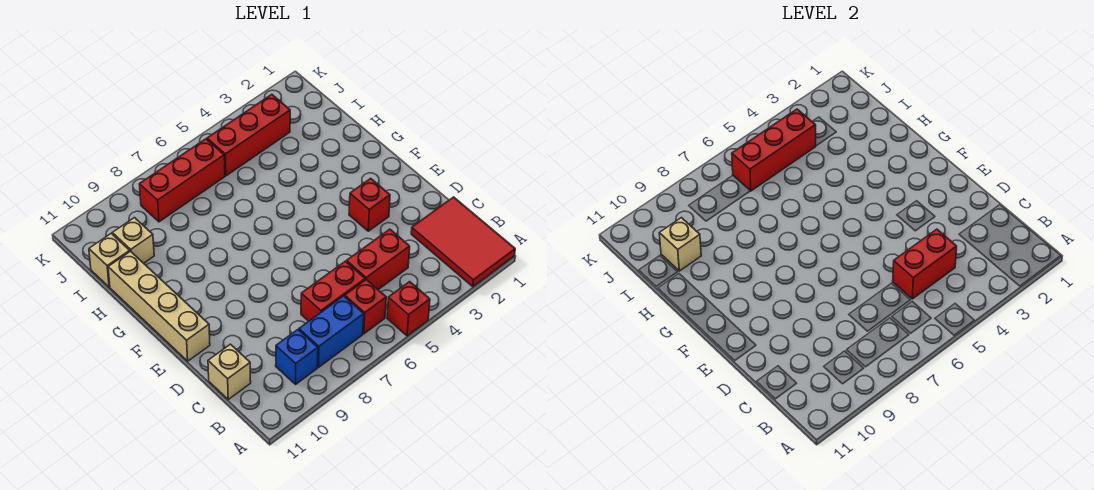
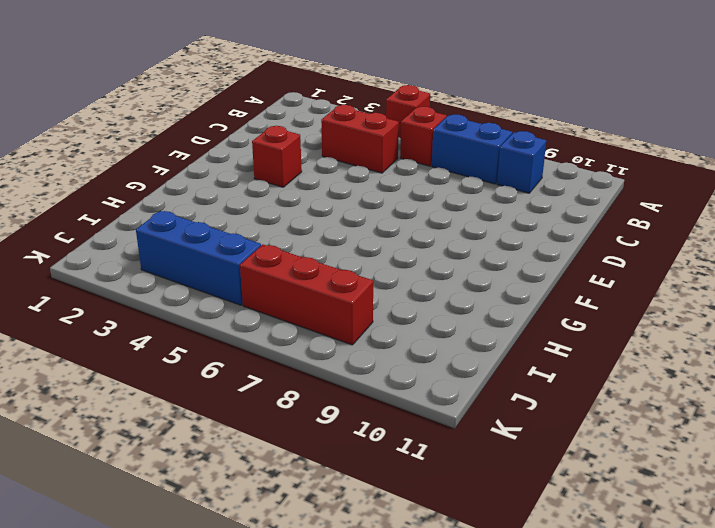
blue brick J3:J5 level 1 -> red brick J3:J5 level 1
none -> red tile A1:C2 level 1
none -> red brick C6:C7 level 1
none -> tan brick C11 level 1

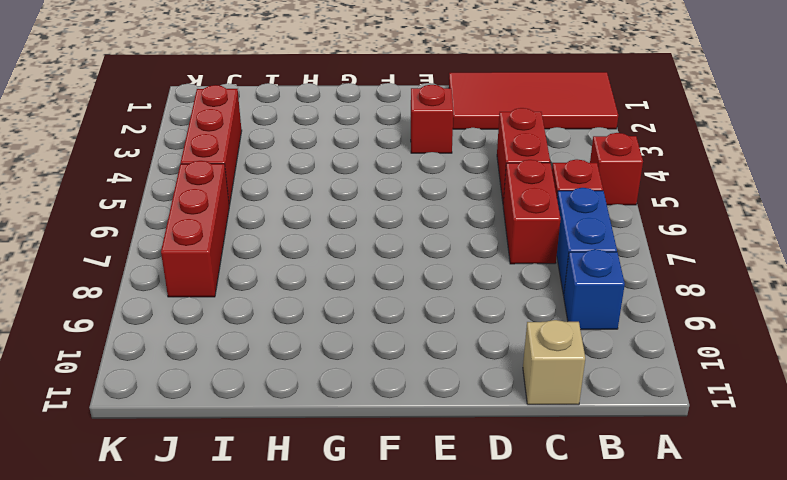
red tile A1:D2 level 1 -> red tile A1:C2 level 1
none -> tan brick E11:H11 level 1
none -> tan brick I10 level 1
none -> tan brick I11 level 1

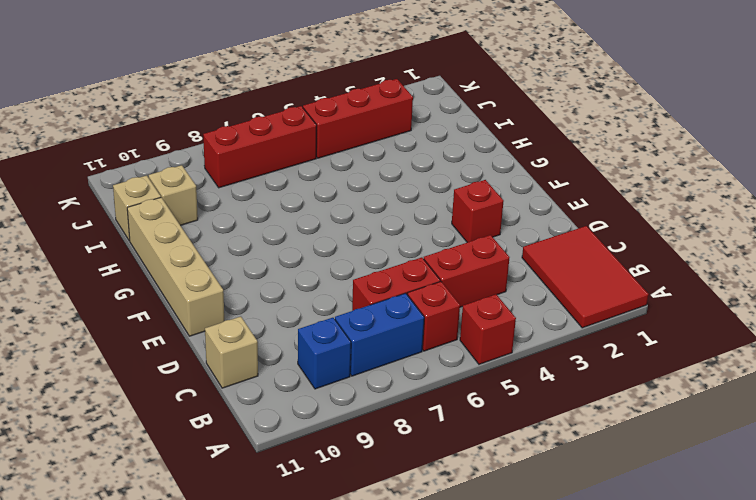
none -> red brick C4:C5 level 2
none -> tan brick I10 level 2
none -> red brick J4:J6 level 2

